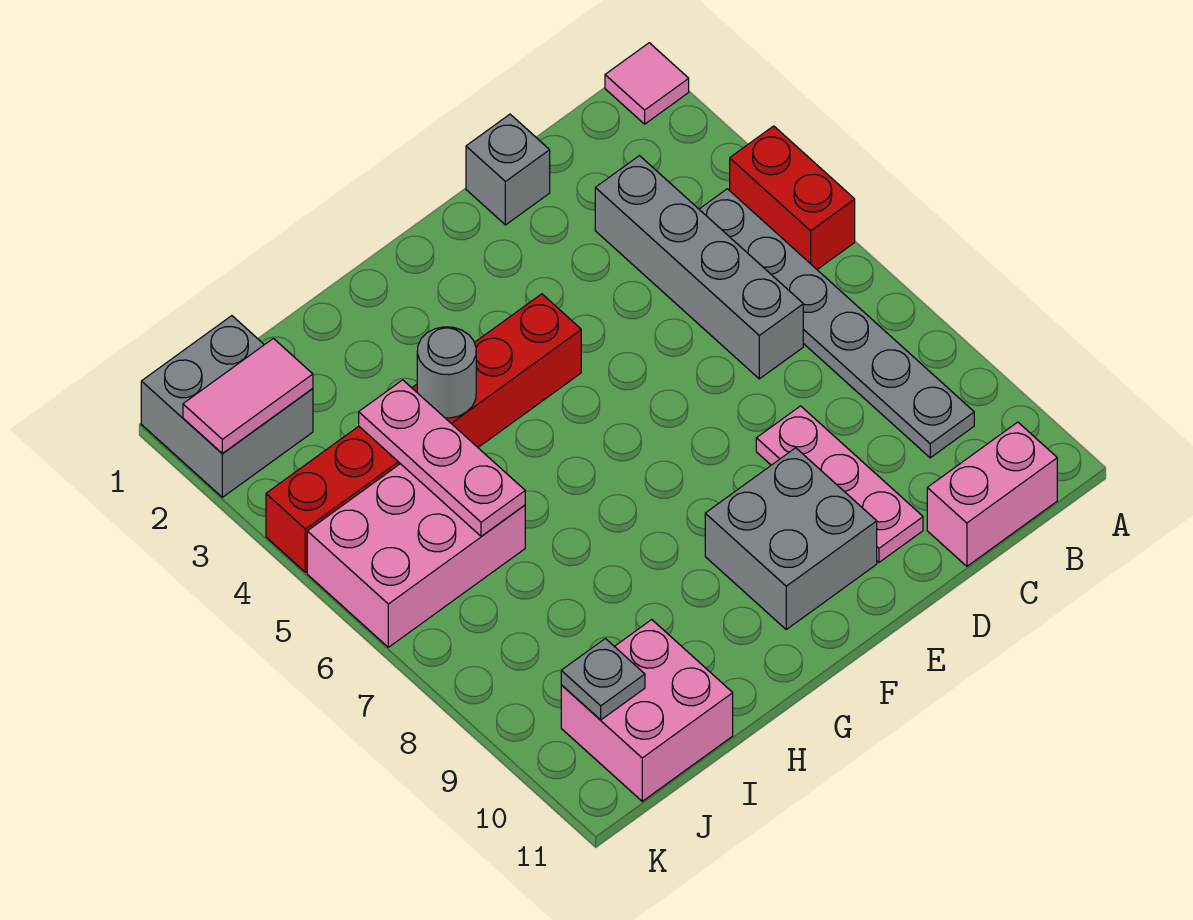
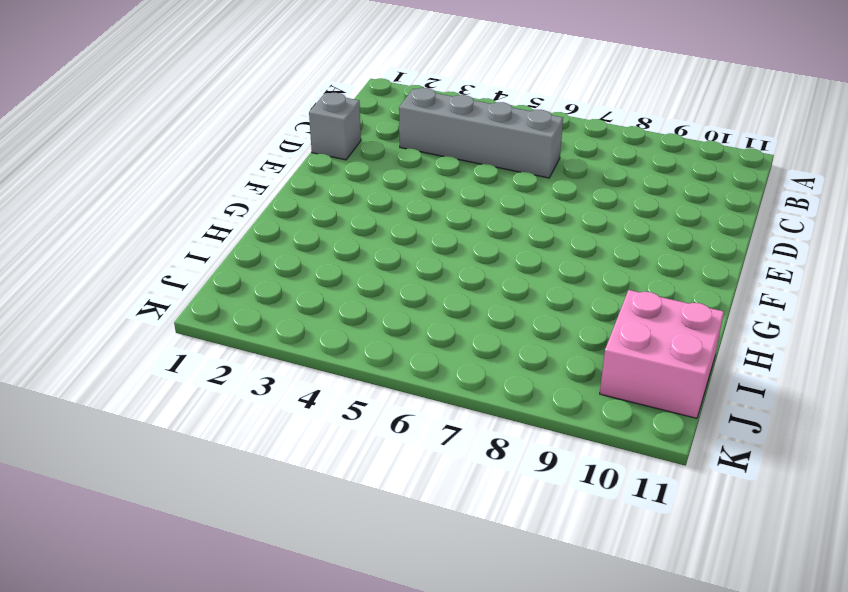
none -> pink tile A1 level 1
none -> red brick A4:A5 level 1
none -> grey plate B4:B9 level 1

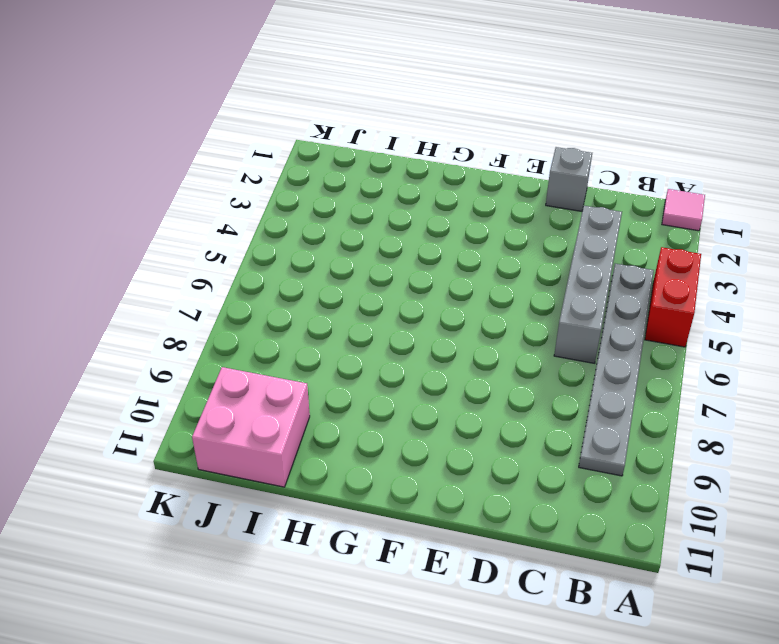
none -> pink brick B11:C11 level 1
none -> pink plate D8:D10 level 1
none -> grey brick E9:F10 level 1

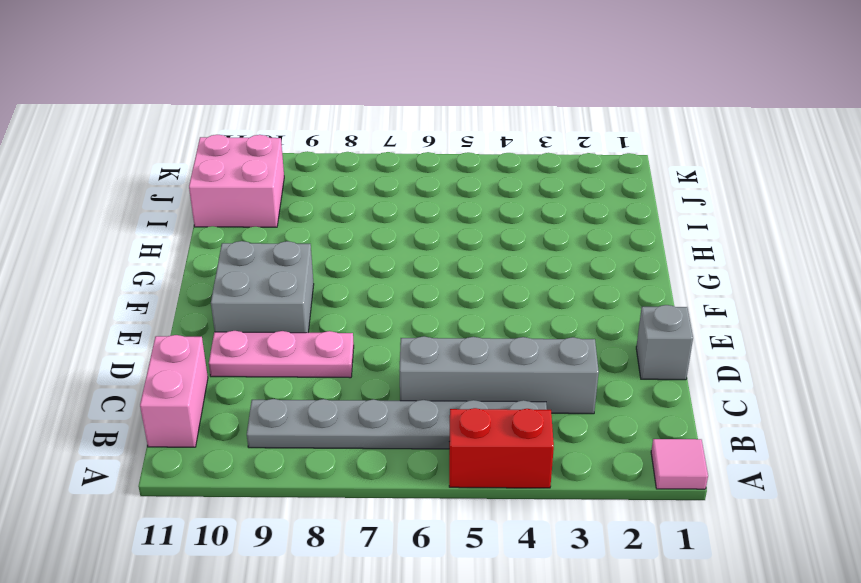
none -> red brick F4:K4 level 1
none -> pink brick I5:K6 level 1
none -> grey brick J1:K2 level 1

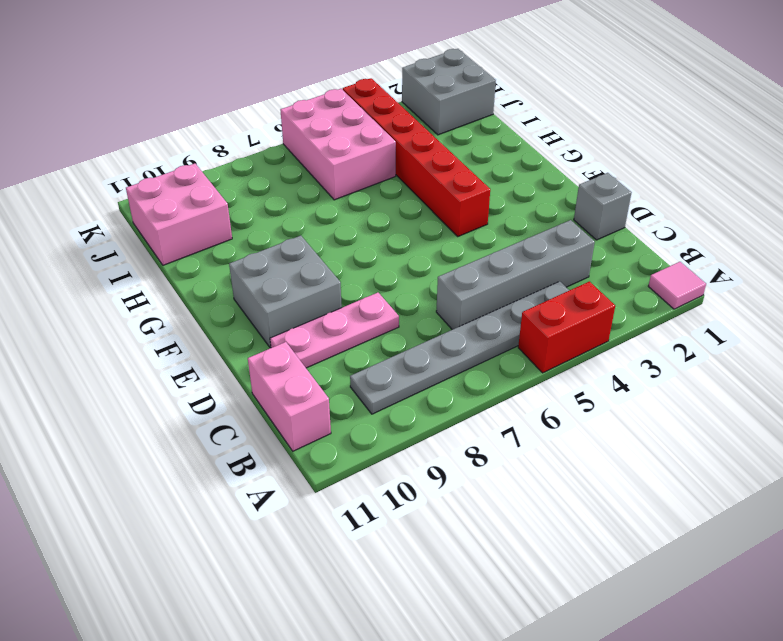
none -> grey round brick H4 level 2
none -> pink plate I4:I6 level 2
none -> pink tile J2:K2 level 2

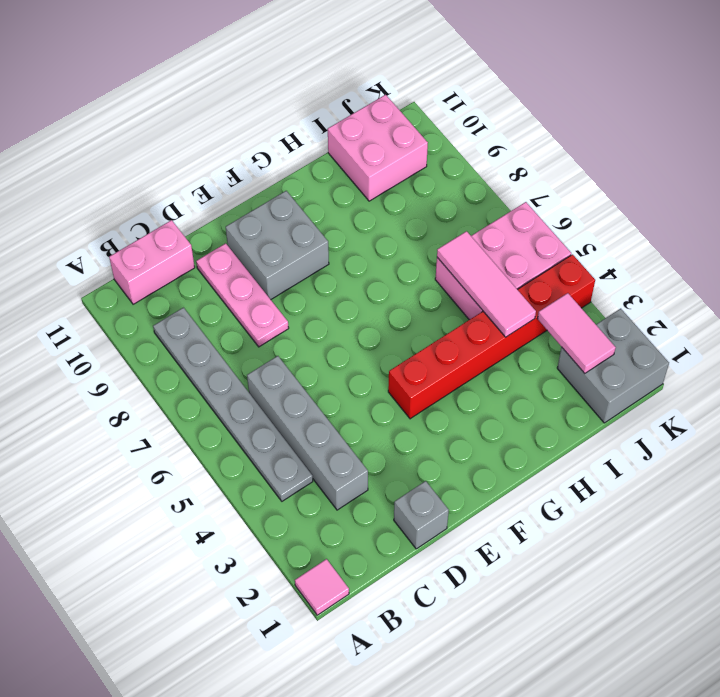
pink tile I4:I6 level 2 -> pink plate I4:I6 level 2
pink tile J2:J3 level 2 -> pink tile J2:K2 level 2
none -> red brick A4:A5 level 1
none -> grey round brick H4 level 2
none -> grey plate J10 level 2

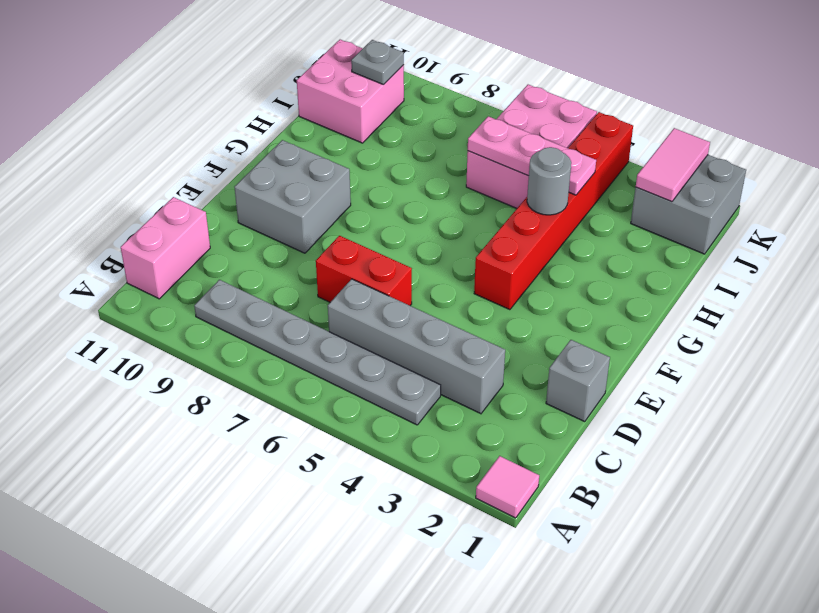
red brick D6:D7 level 1 -> red brick A4:A5 level 1
none -> pink plate D8:D10 level 1

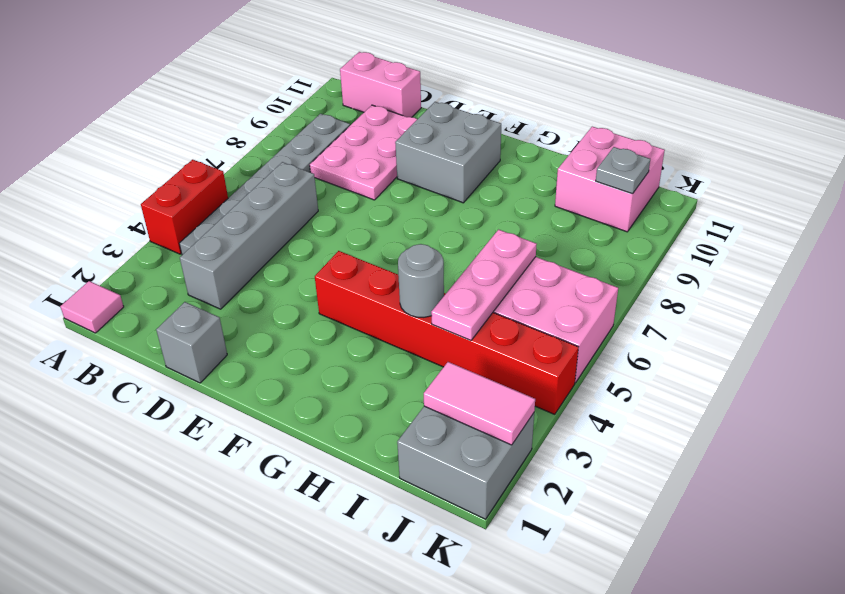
pink plate C8:D10 level 1 -> pink plate D8:D10 level 1

